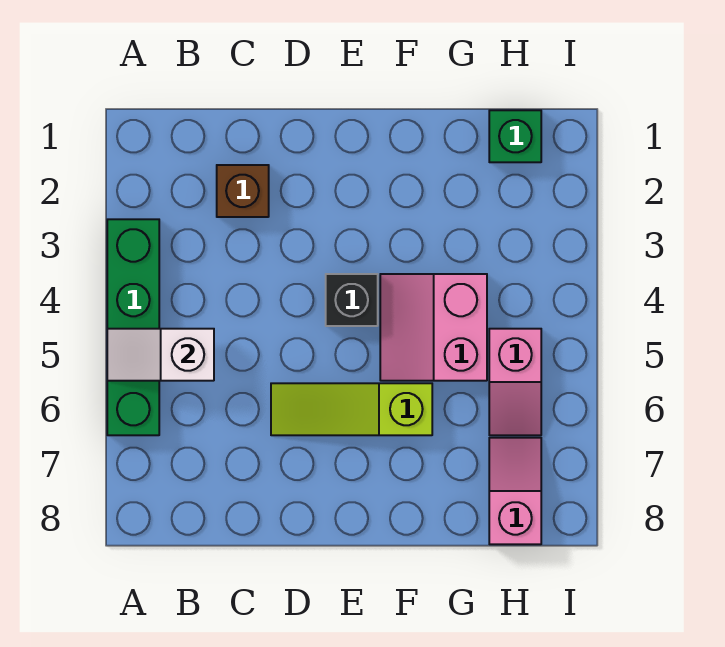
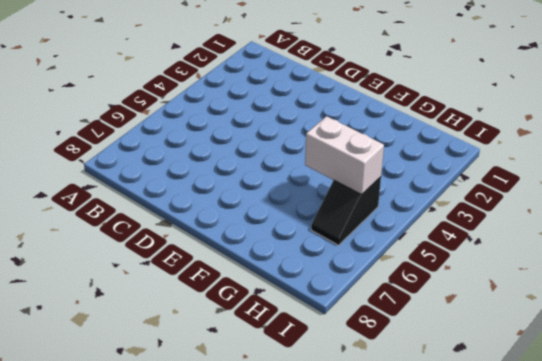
white brick G5:H5 level 2 -> none
black slope H5:H6 level 1 top 5 -> pink slope H5:H6 level 1 top 5
none -> green brick A3:A6 level 1
none -> brown brick C2 level 1

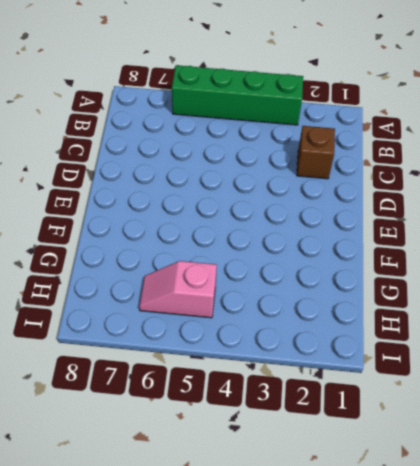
none -> lime slope D6:F6 level 1 top F
none -> black brick E4 level 1

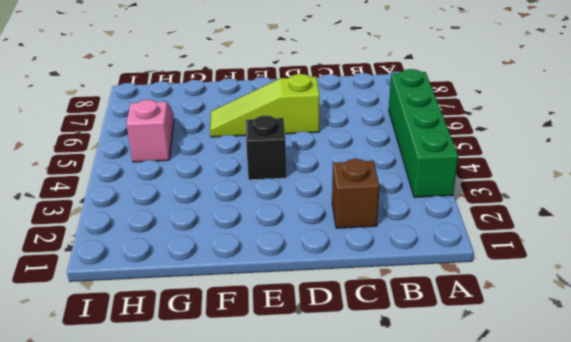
lime slope D6:F6 level 1 top D -> lime slope D6:F6 level 1 top F
none -> pink slope F4:G5 level 1 top G
none -> green brick H1 level 1

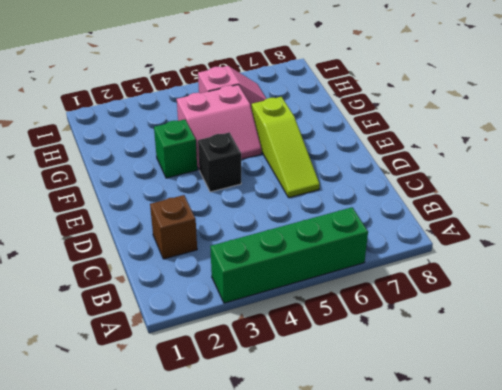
green brick F3 level 1 -> green brick H1 level 1
none -> pink slope H7:H8 level 1 top 8
none -> white slope A5:B5 level 2 top B

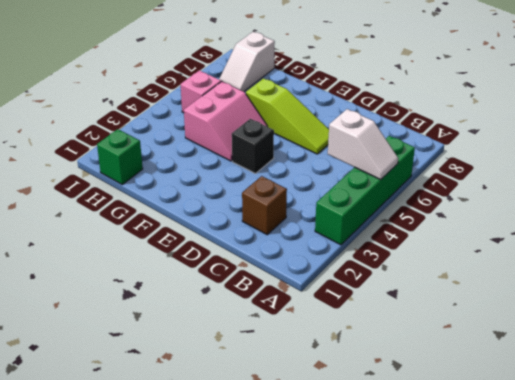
white slope H7:H8 level 1 top 8 -> pink slope H7:H8 level 1 top 8

